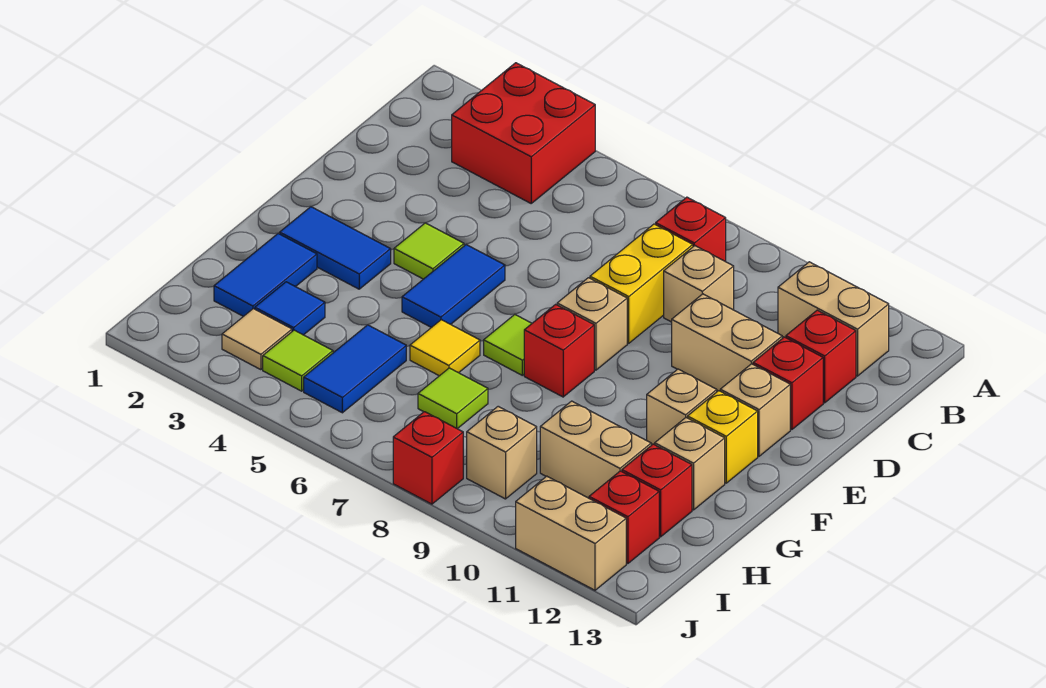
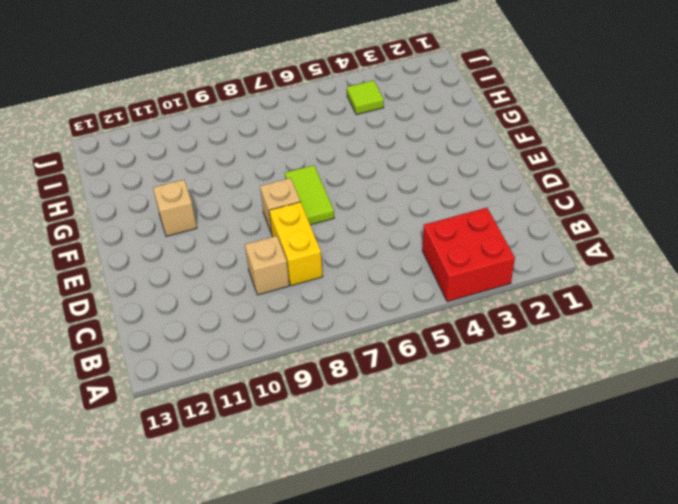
lime tile E7:F7 level 1 -> lime tile F7 level 1
none -> red brick B8 level 1
none -> tan brick B11:B12 level 1
none -> red brick C12 level 1
none -> tan brick D10:D11 level 1

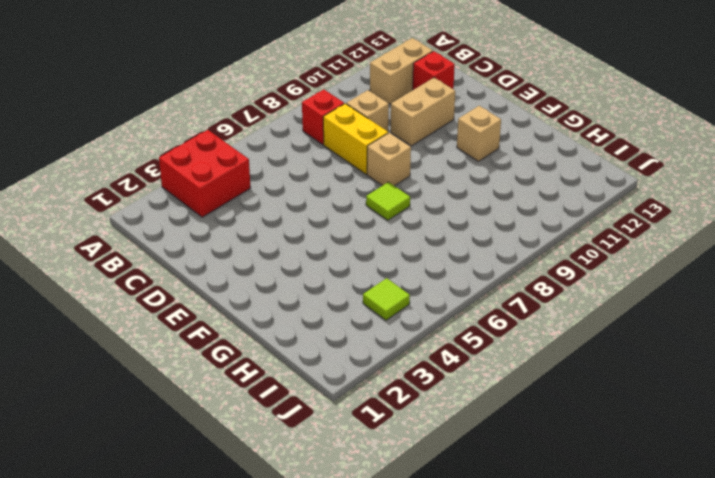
none -> red brick D12 level 1
none -> lime tile E4 level 1
none -> blue tile E5:F5 level 1
none -> tan brick E12 level 1

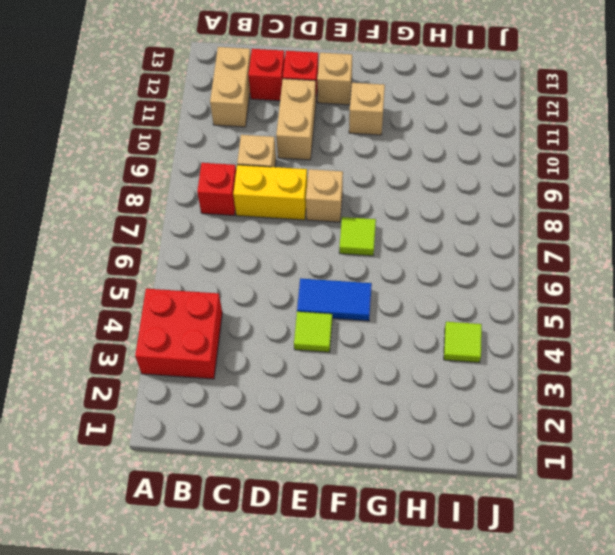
none -> blue tile F2:F3 level 1
none -> red brick F8 level 1
none -> yellow brick F12 level 1
none -> blue tile G2:H2 level 1

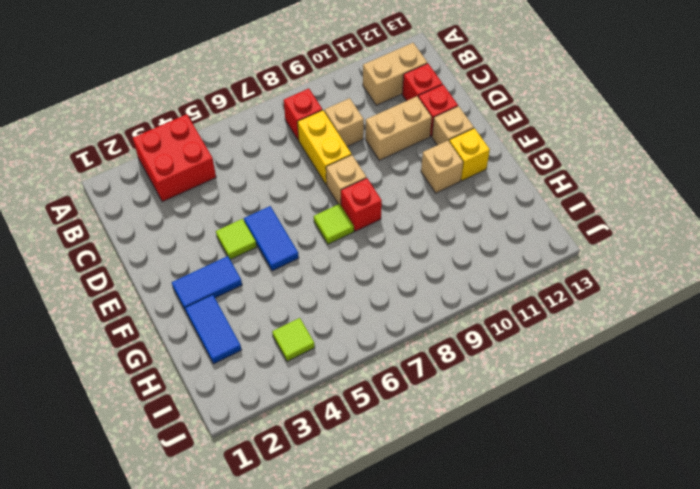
none -> yellow tile G6 level 1
none -> tan brick G12 level 1
none -> blue tile H3 level 1
none -> blue tile H5:I5 level 1

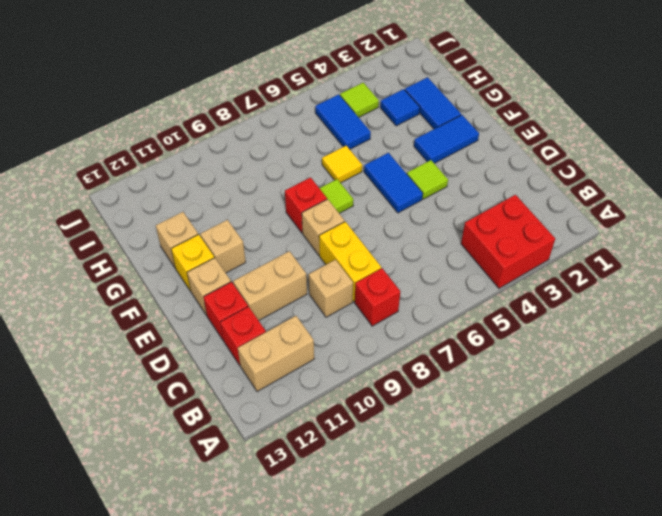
none -> lime tile H7 level 1
none -> tan brick H10:H11 level 1
none -> red brick H12 level 1
none -> tan tile I3 level 1

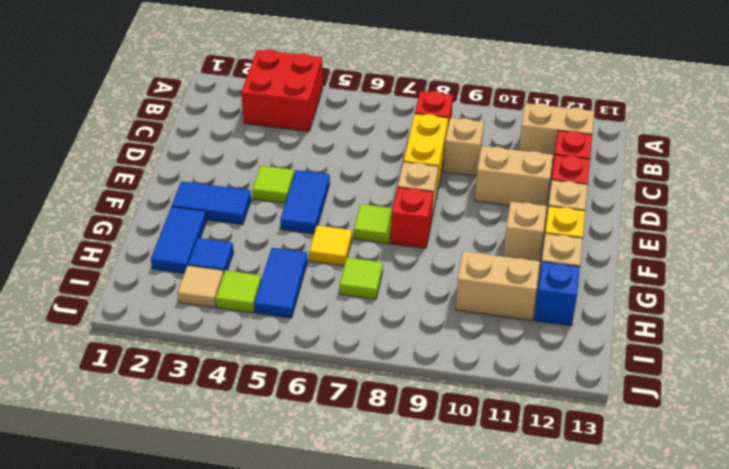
blue brick H12 level 1 -> red brick H12 level 1
none -> tan brick I9 level 1
none -> red brick I12 level 1
none -> red brick J8 level 1
none -> tan brick J11:J12 level 1

